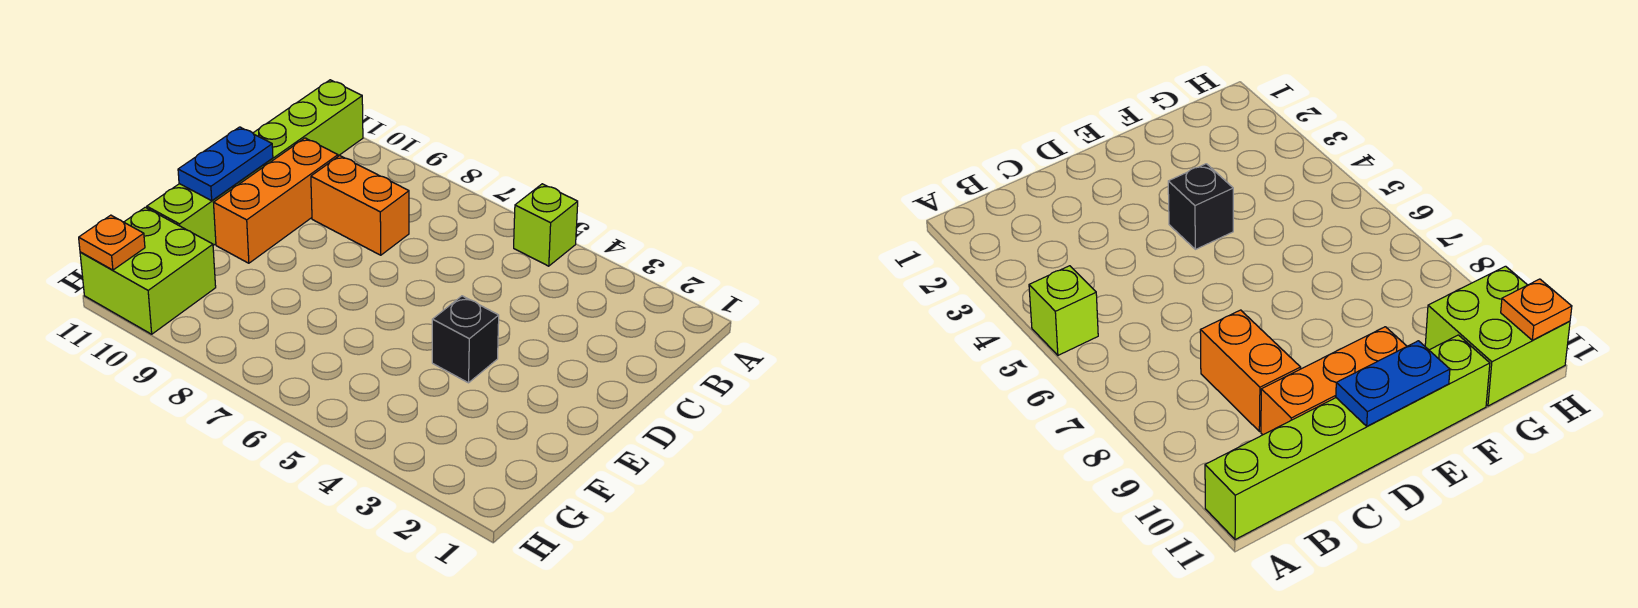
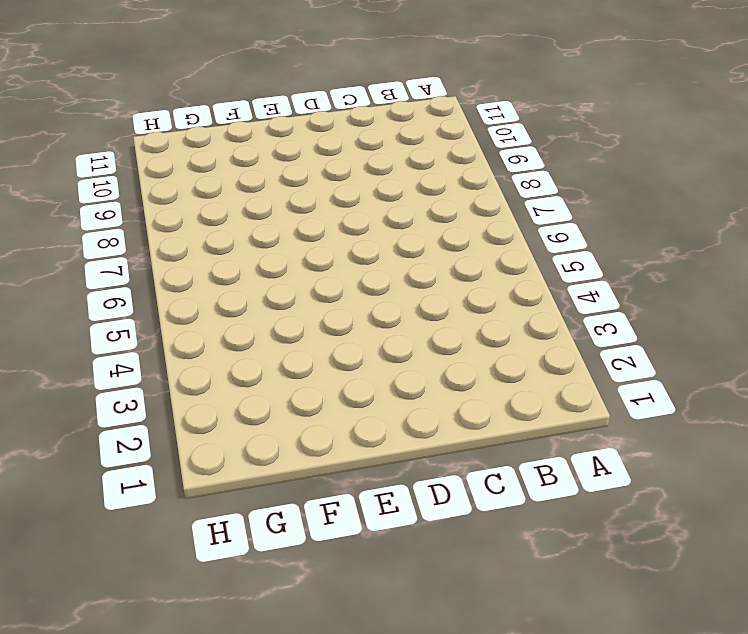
none -> lime brick A5 level 1
none -> lime brick A11:F11 level 1

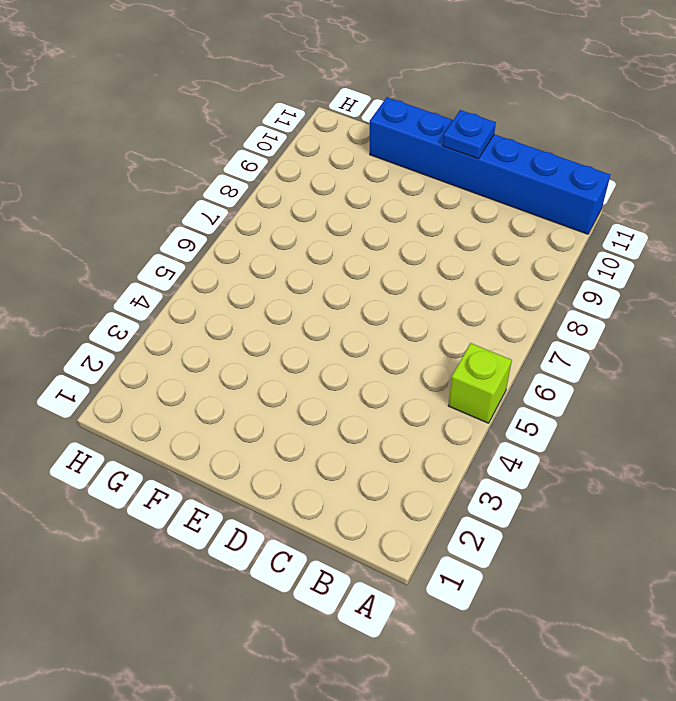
blue brick A11:F11 level 1 -> lime brick A11:F11 level 1
blue plate D11 level 2 -> blue plate D11:E11 level 2
none -> orange brick C8:C9 level 1
none -> orange brick C10:E10 level 1

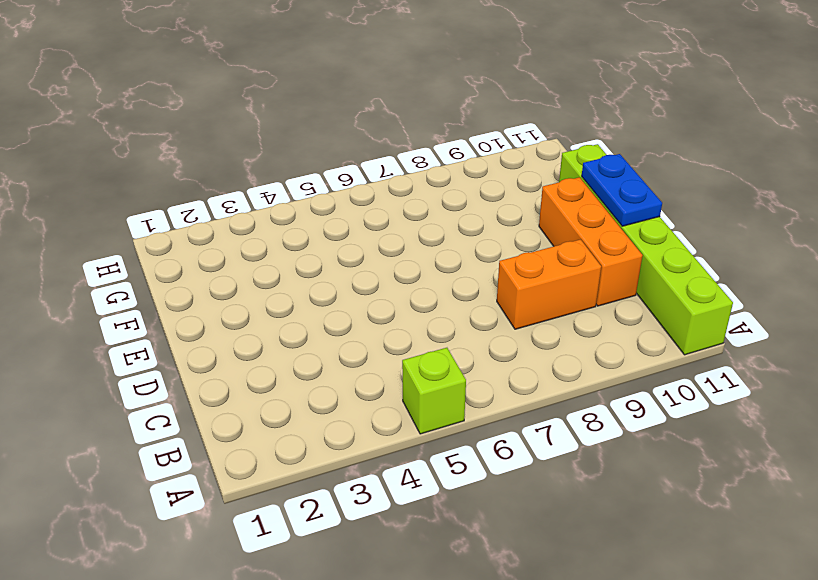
none -> black brick E4 level 1
none -> lime brick G10:H11 level 1

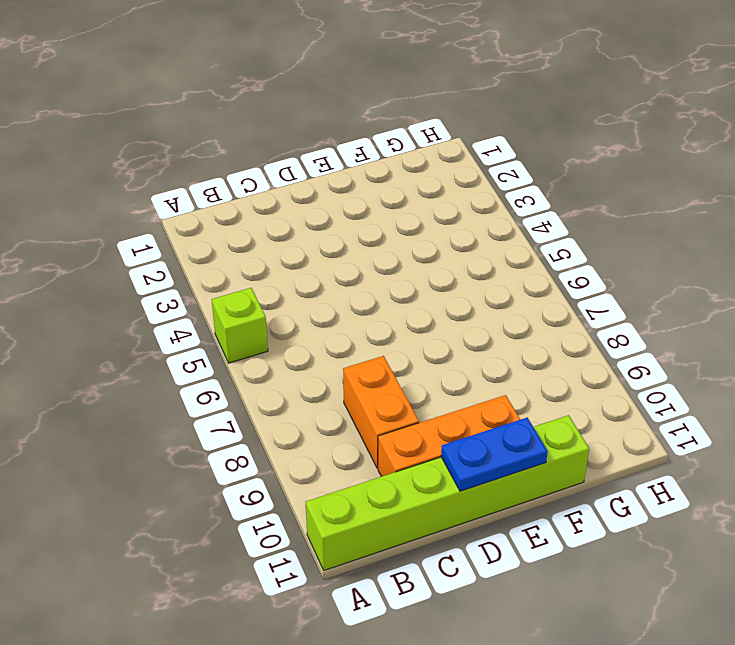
none -> black brick E4 level 1
none -> lime brick G10:H11 level 1

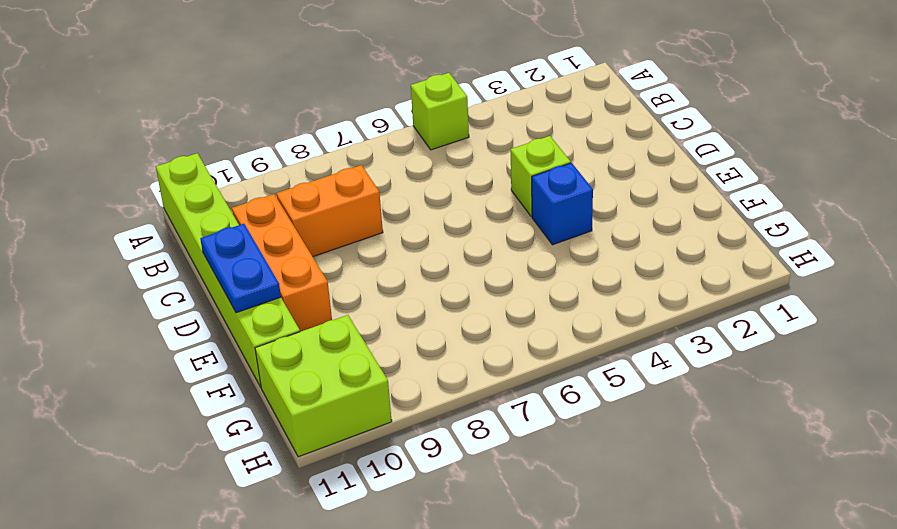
lime brick D4 level 1 -> none
blue brick E4 level 1 -> black brick E4 level 1
none -> orange plate H11 level 2

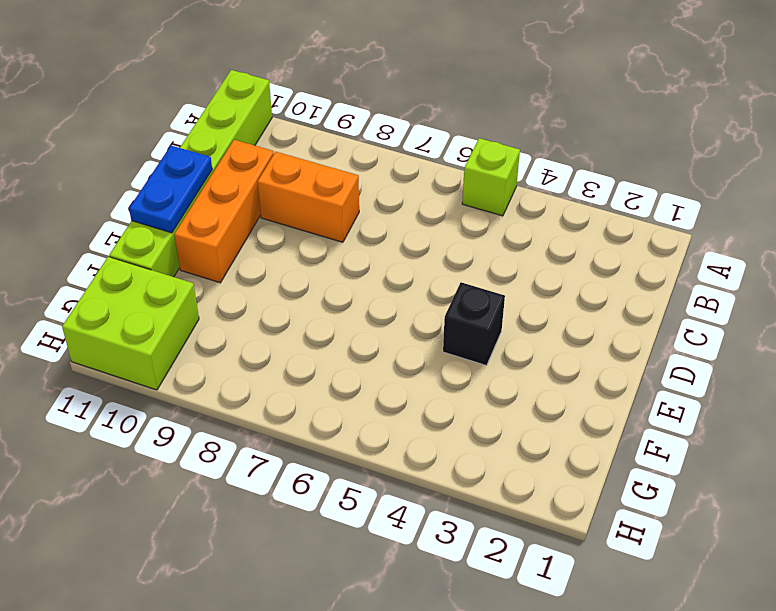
none -> orange plate H11 level 2

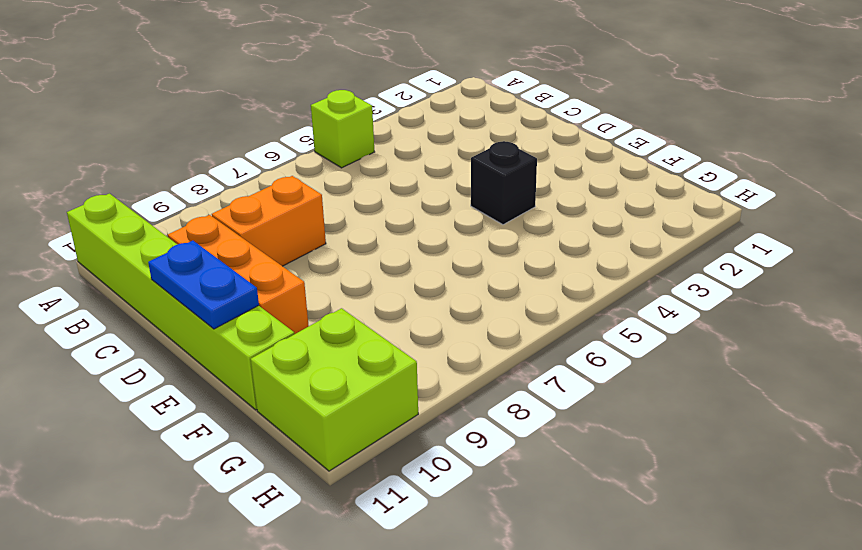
none -> orange plate H11 level 2

